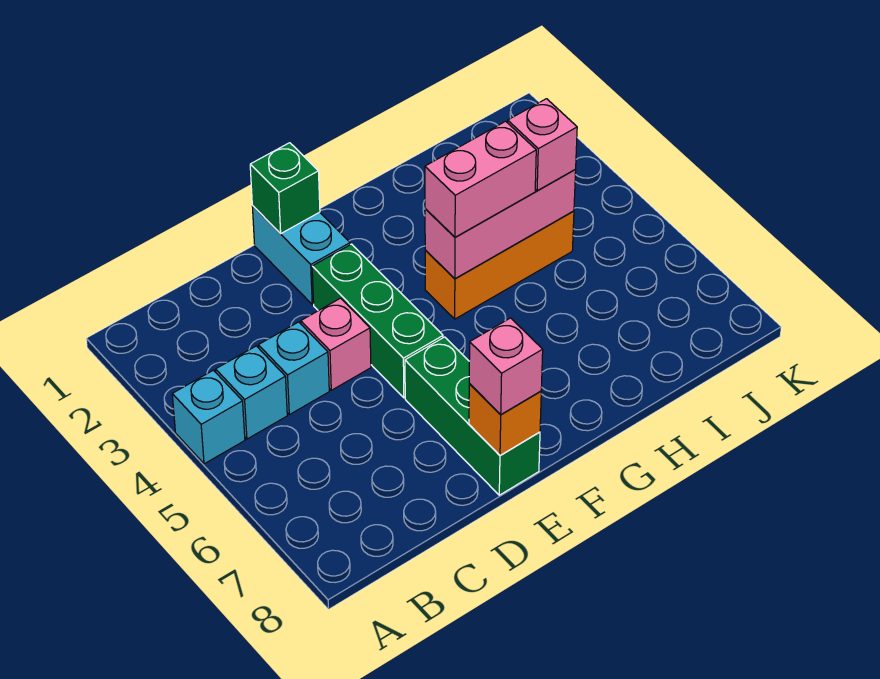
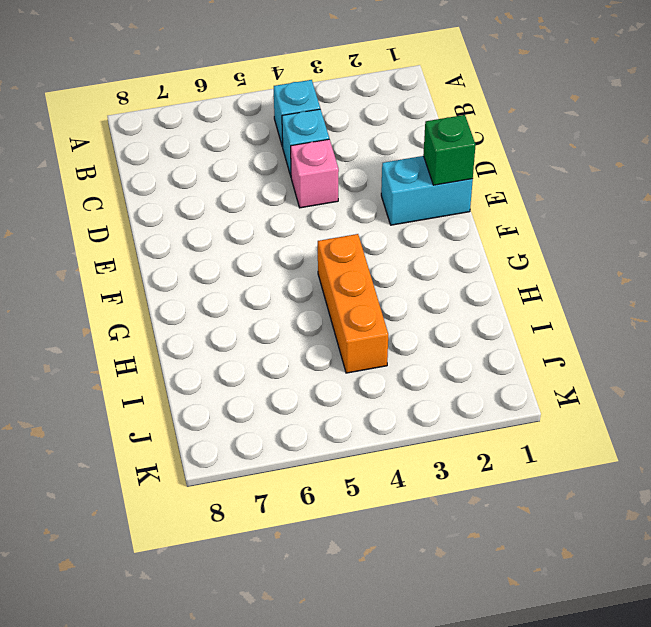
none -> cyan brick A4 level 1
none -> green brick E3:E5 level 1
none -> green brick E6:E8 level 1

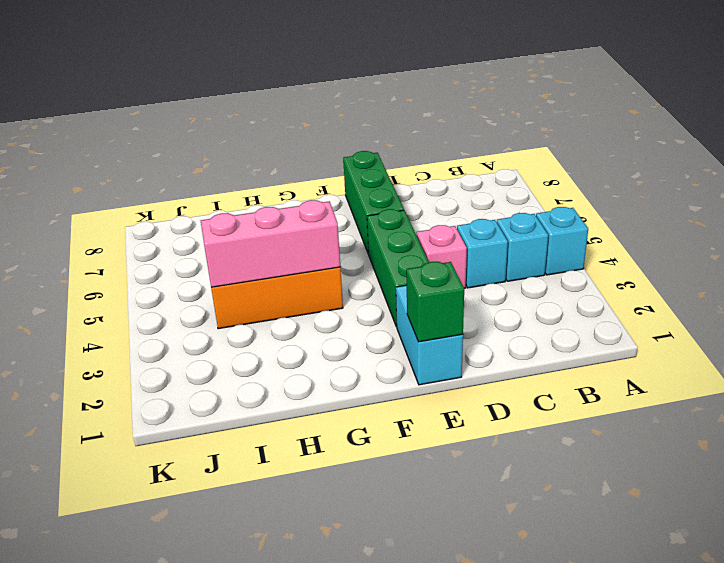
none -> orange brick E8 level 2
none -> pink brick E8 level 3
none -> pink brick G4:H4 level 3

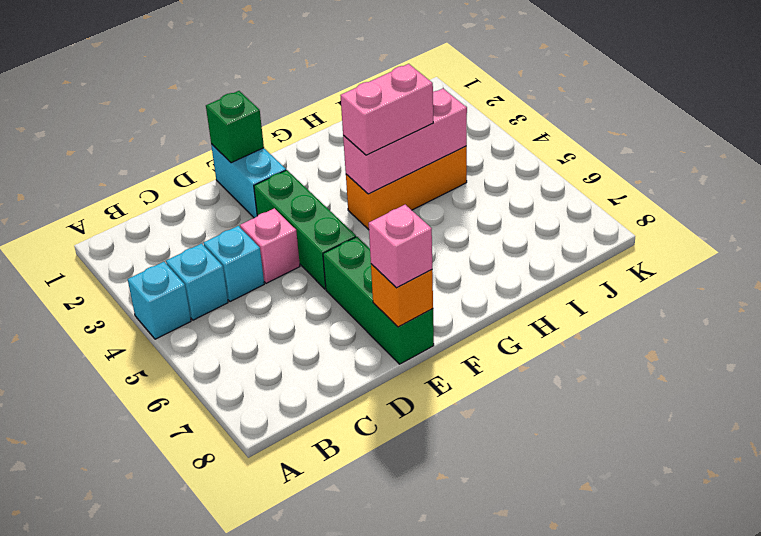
none -> pink brick I4 level 3

